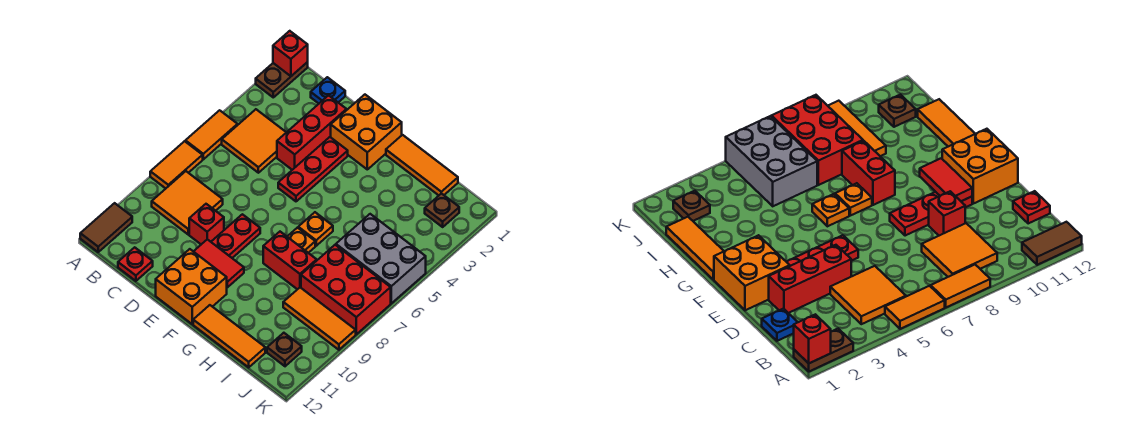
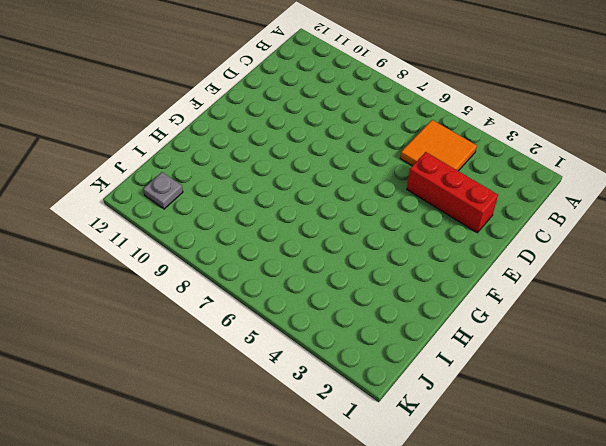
grey plate J11 level 1 -> brown plate J11 level 1
none -> brown plate A1:A2 level 1
none -> orange tile A5:A6 level 1
none -> orange tile A7:A8 level 1

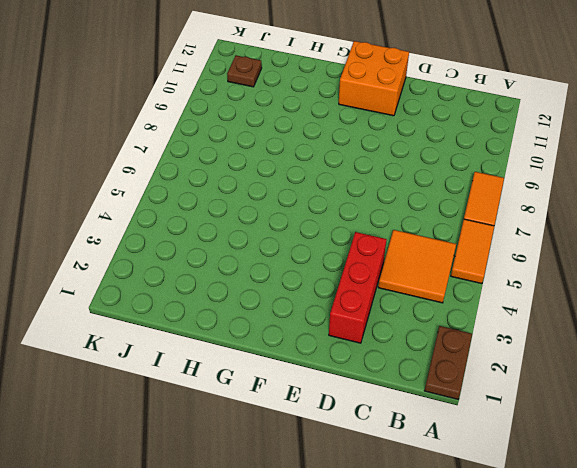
none -> brown tile A11:A12 level 1
none -> orange tile B8:C9 level 1
none -> blue plate C1 level 1

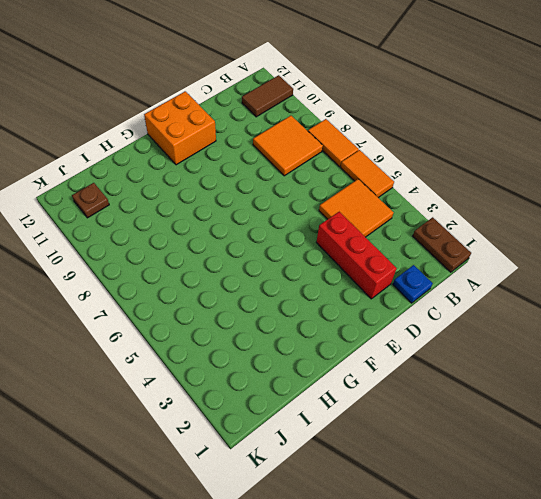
brown tile A11:B11 level 1 -> brown tile A11:A12 level 1
none -> red plate C12 level 1
none -> red brick D9 level 1
none -> orange brick E1:F2 level 1

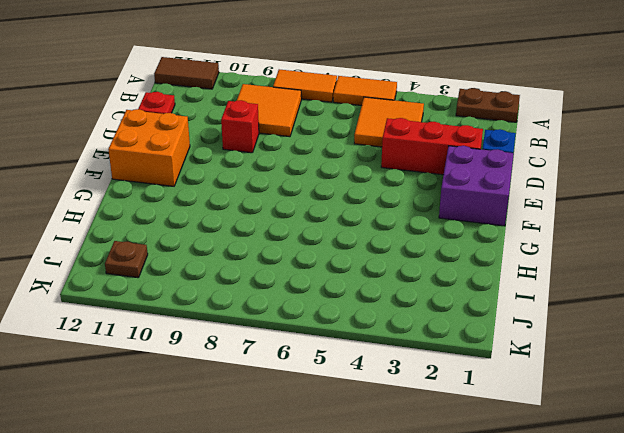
purple brick E1:F2 level 1 -> orange brick E1:F2 level 1
none -> red plate E3:E5 level 1
none -> red plate E8:E10 level 1
none -> orange tile G1:I1 level 1

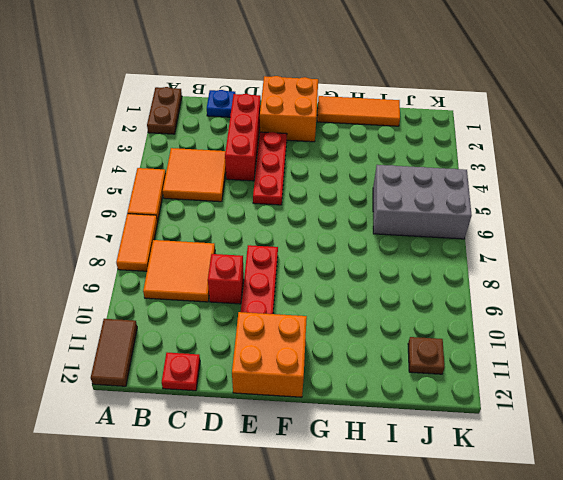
none -> orange plate G6 level 1
none -> orange plate G7 level 1
none -> red brick G8:H8 level 1

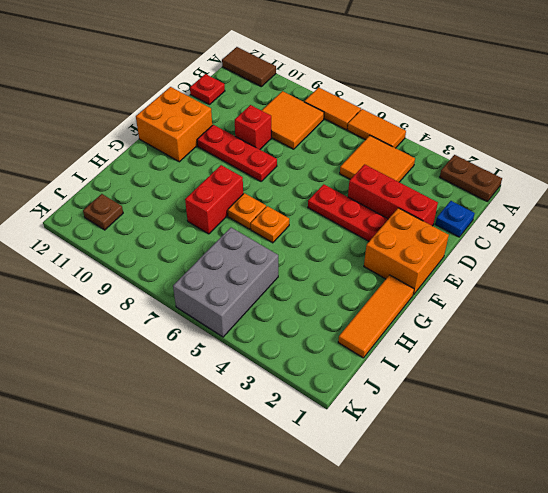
none -> orange tile G12:I12 level 1
none -> red brick I7:K8 level 1
none -> orange tile I9:K9 level 1

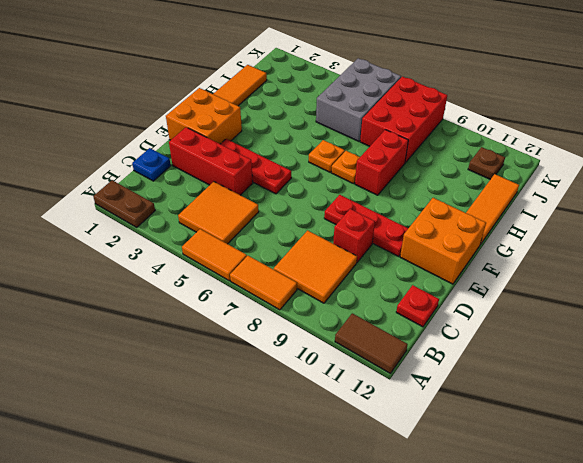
none -> orange tile I9:K9 level 1
none -> brown plate J2 level 1
none -> red brick A1 level 2

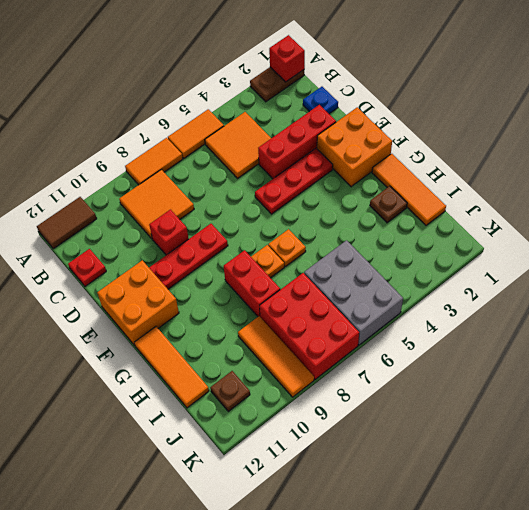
brown plate H2 level 1 -> brown plate J2 level 1
none -> red tile E10:F10 level 2

